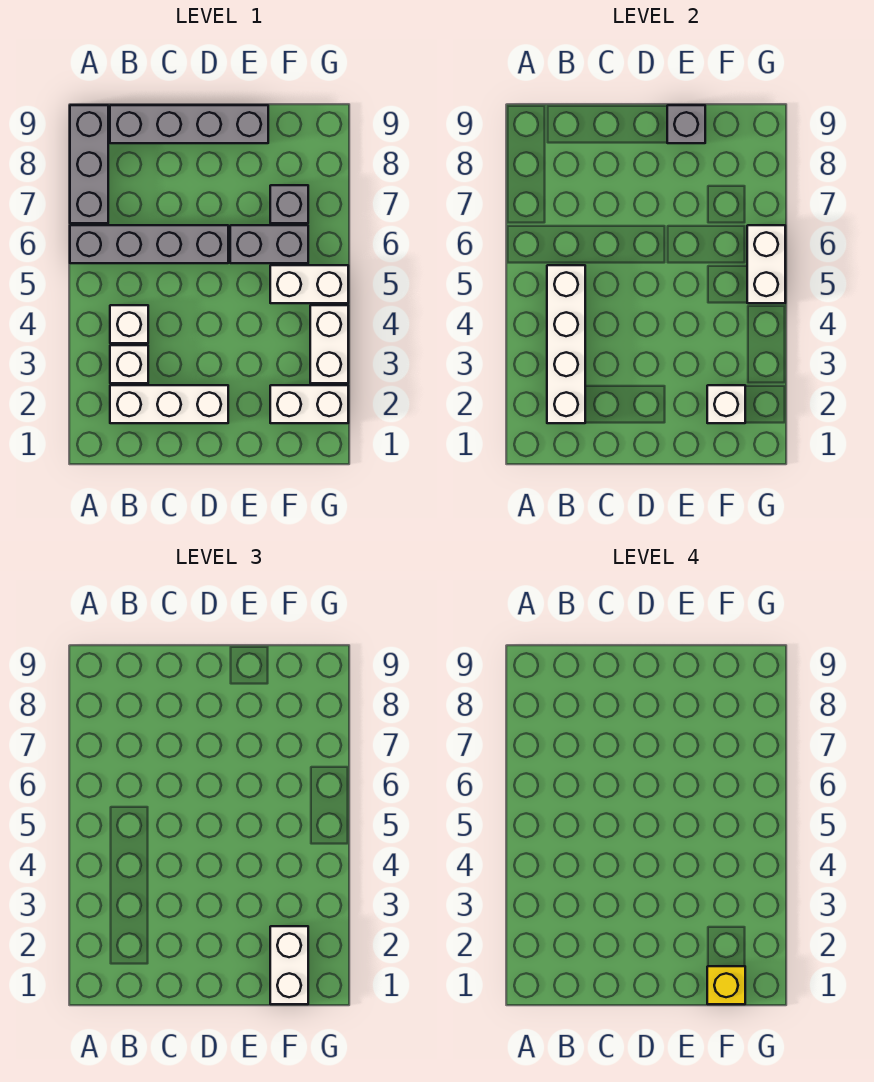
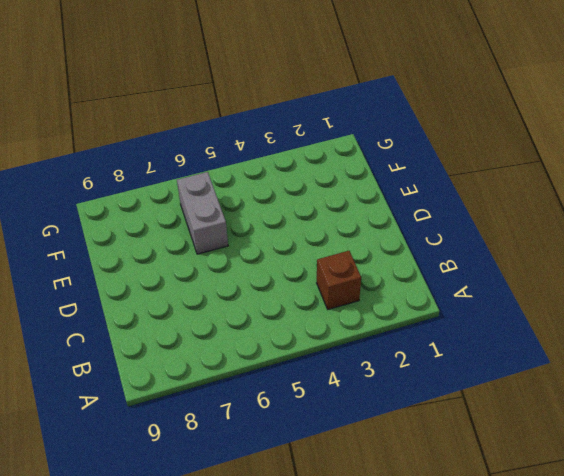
brown brick B3 level 1 -> white brick B3 level 1
none -> grey brick A6:D6 level 1
none -> grey brick A7:A9 level 1
none -> white brick B2:D2 level 1

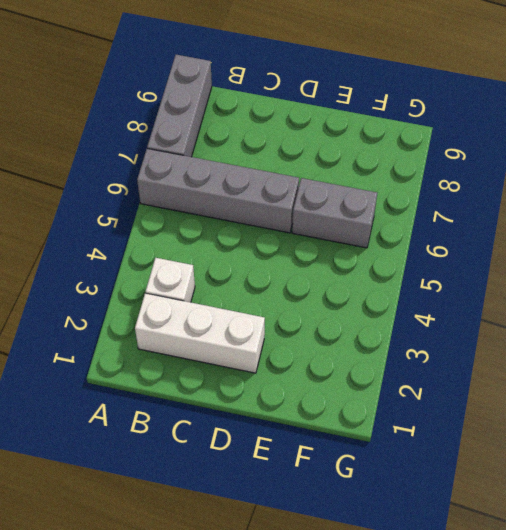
none -> white brick B4 level 1
none -> grey brick B9:E9 level 1
none -> white brick F2:G2 level 1

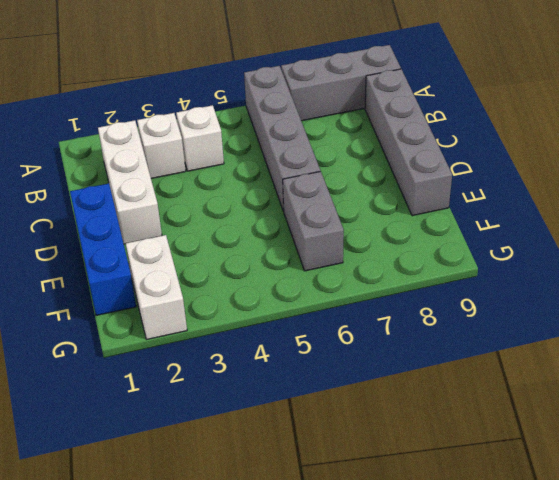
blue brick D1:F1 level 1 -> none
none -> white brick F5:G5 level 1
none -> grey brick F7 level 1
none -> white brick G3:G4 level 1

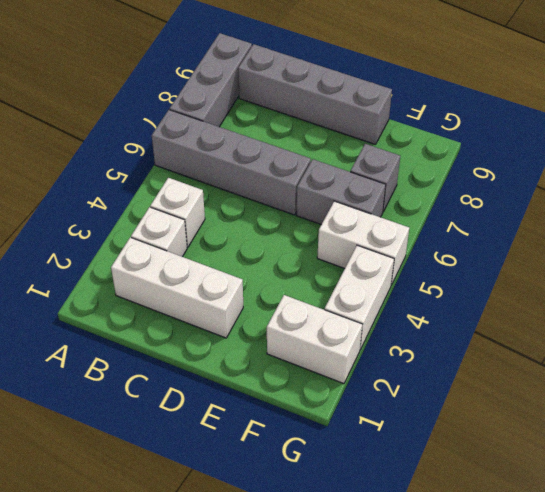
none -> white brick B2:B5 level 2
none -> grey brick E9 level 2
none -> white brick F2 level 2

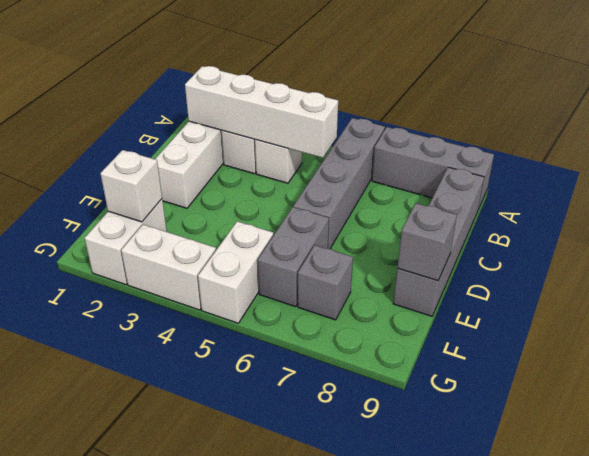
none -> white brick G5:G6 level 2
none -> white brick F1:F2 level 3
none -> yellow brick F1 level 4

